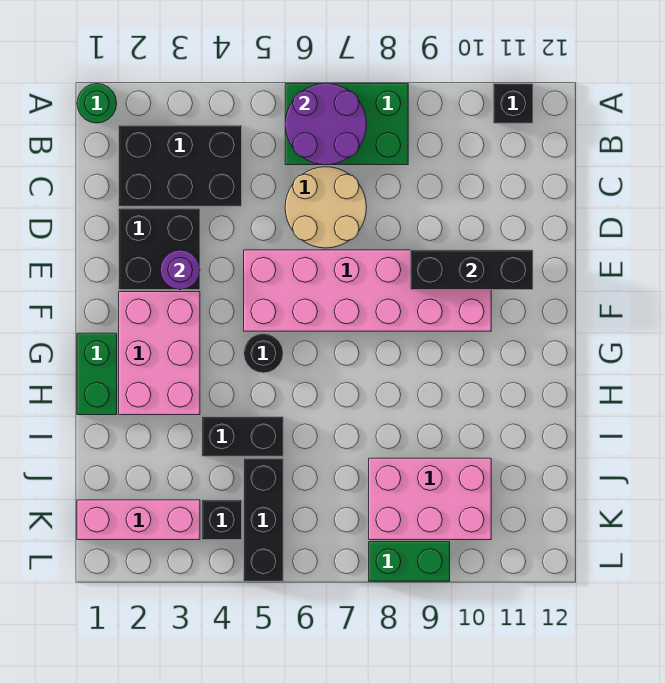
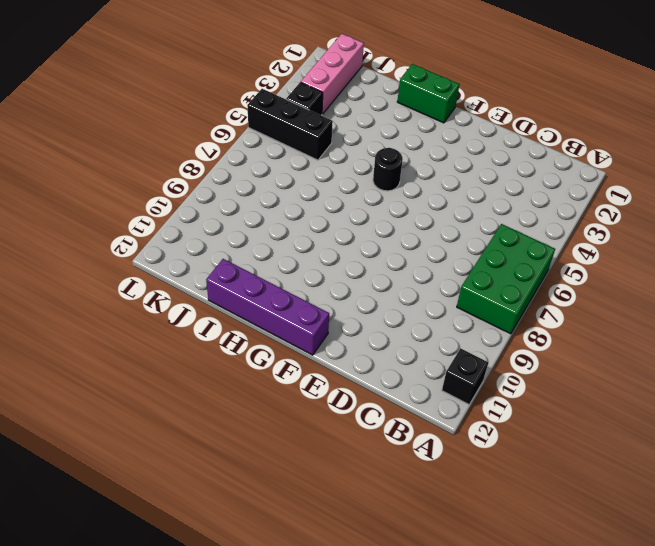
purple brick F12:I12 level 1 -> none
none -> green round brick A1 level 1
none -> black brick B2:C4 level 1
none -> tan round brick C6:D7 level 1

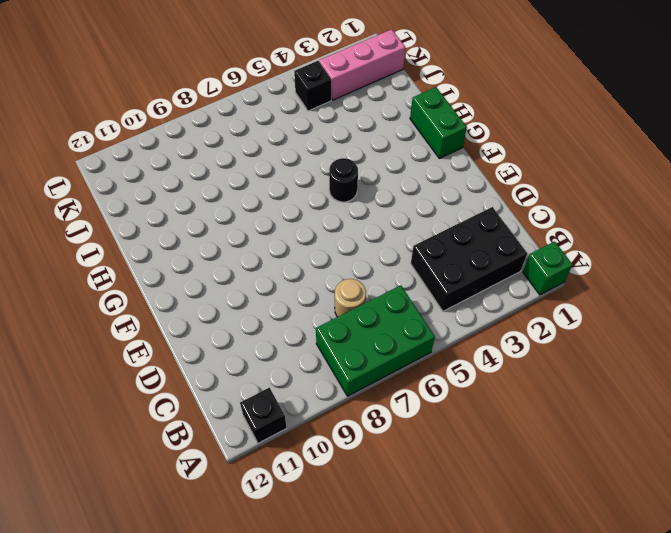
green brick A1 level 1 -> green round brick A1 level 1
tan round brick C7 level 1 -> tan round brick C6:D7 level 1
none -> black brick D2:E3 level 1
none -> pink brick E5:F10 level 1
none -> pink brick F2:H3 level 1

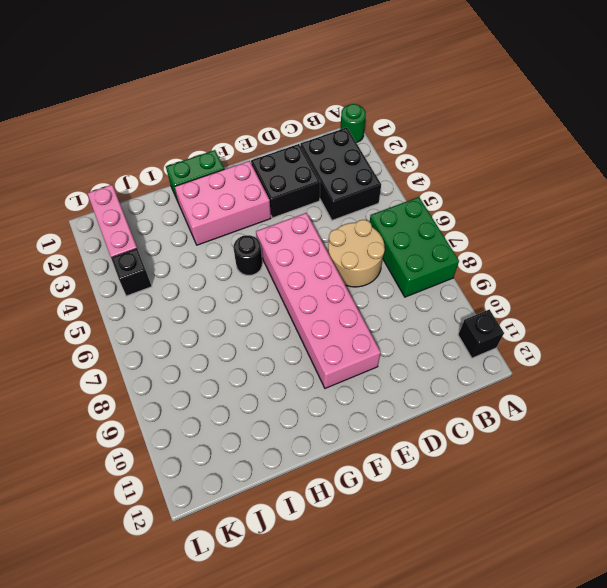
none -> black brick I4:I5 level 1
none -> black brick J5:L5 level 1
none -> pink brick J8:K10 level 1

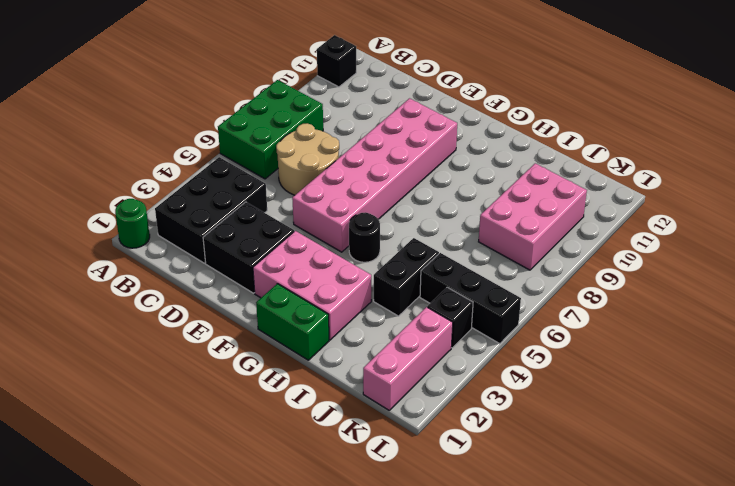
none -> green brick L8:L9 level 1
none -> purple round brick A6:B7 level 2
none -> purple round brick E3 level 2

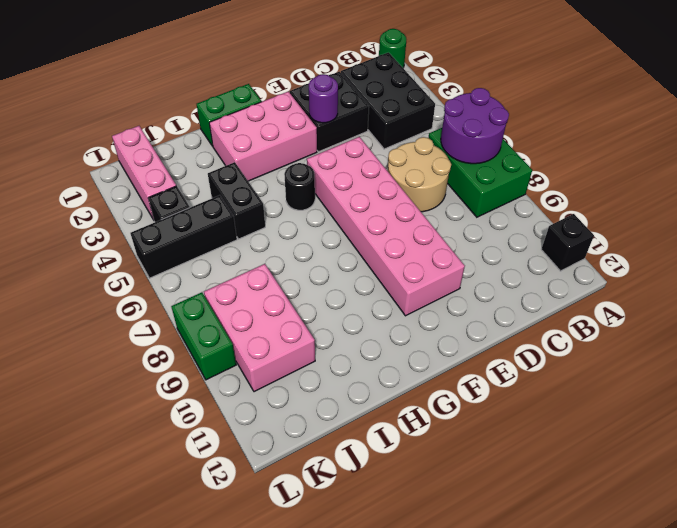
none -> black brick E9:E11 level 2

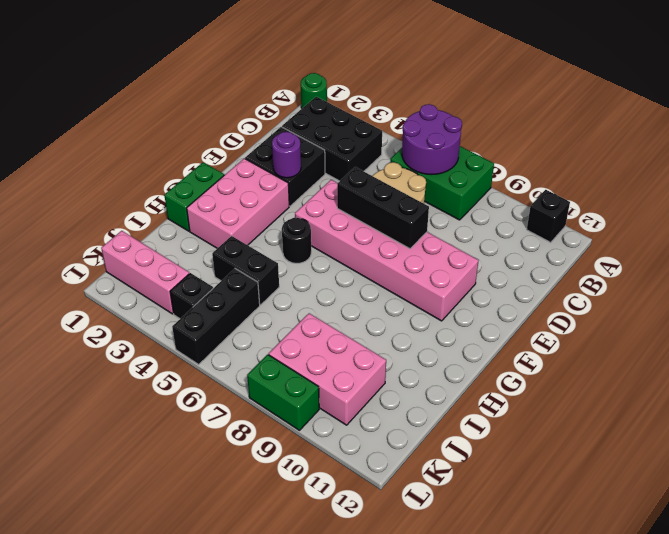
black brick E6:E8 level 2 -> black brick E9:E11 level 2

